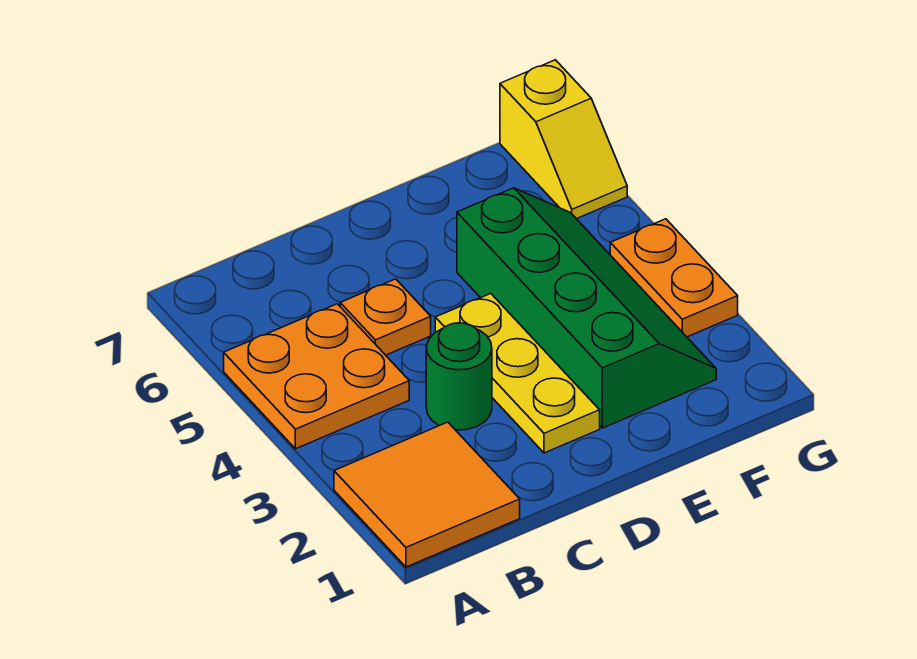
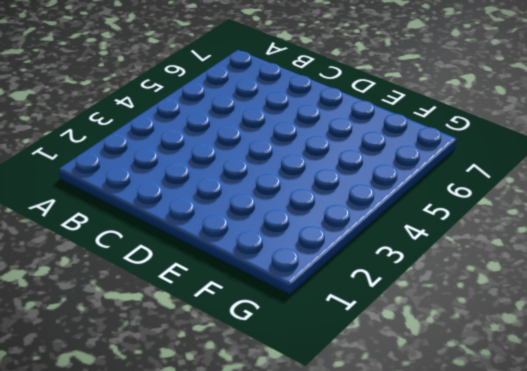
none -> orange tile A1:B2 level 1
none -> orange plate A4:B5 level 1

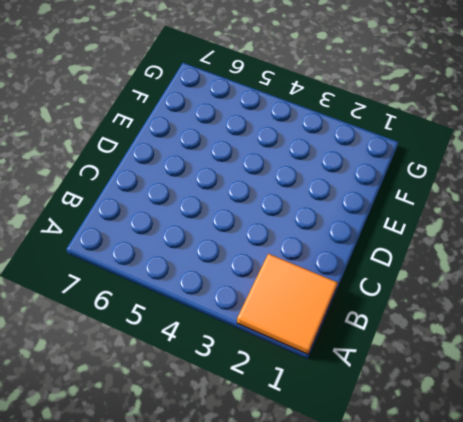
none -> orange plate A4:B5 level 1
none -> green round brick C3 level 1

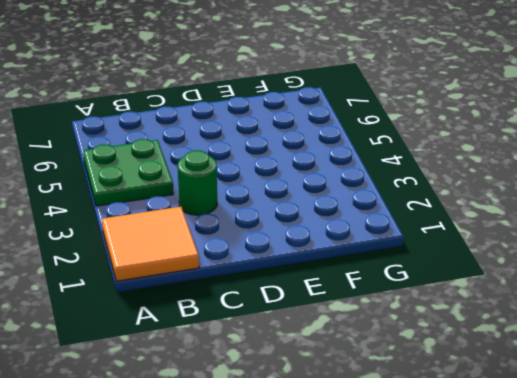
green plate A4:B5 level 1 -> orange plate A4:B5 level 1
none -> orange plate C5 level 1
none -> yellow plate D2:D4 level 1

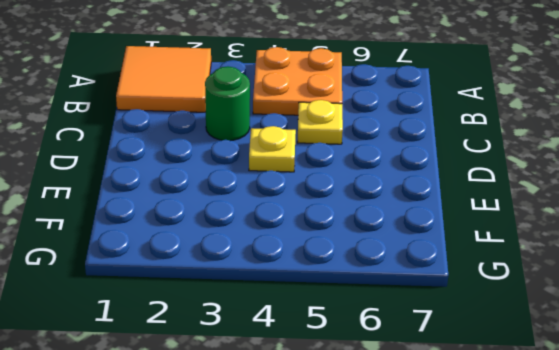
yellow plate C5 level 1 -> orange plate C5 level 1
yellow plate D4 level 1 -> yellow plate D2:D4 level 1
none -> green slope E2:F5 level 1 top E
none -> orange plate G3:G4 level 1

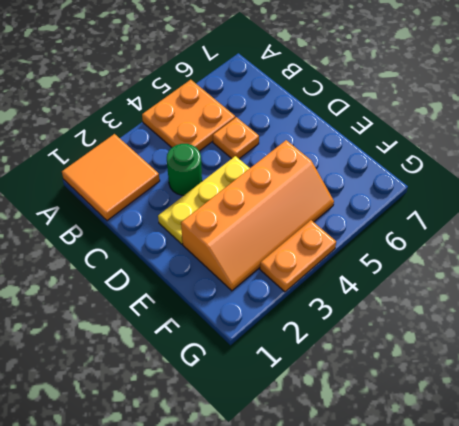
orange slope E2:F5 level 1 top E -> green slope E2:F5 level 1 top E
none -> yellow slope G6:G7 level 1 top 7

